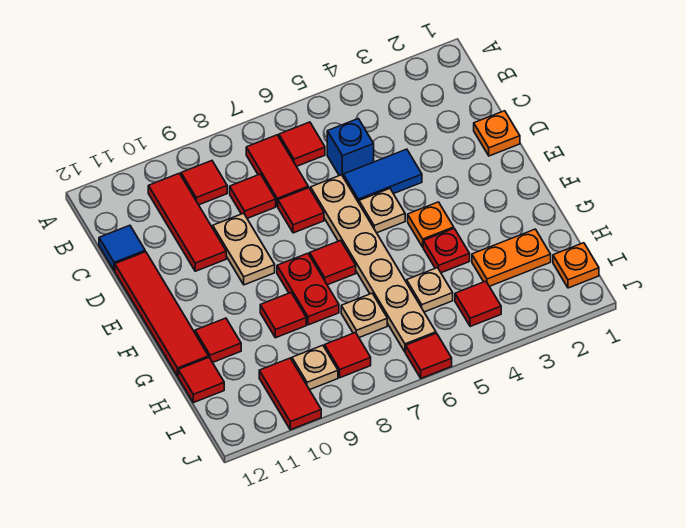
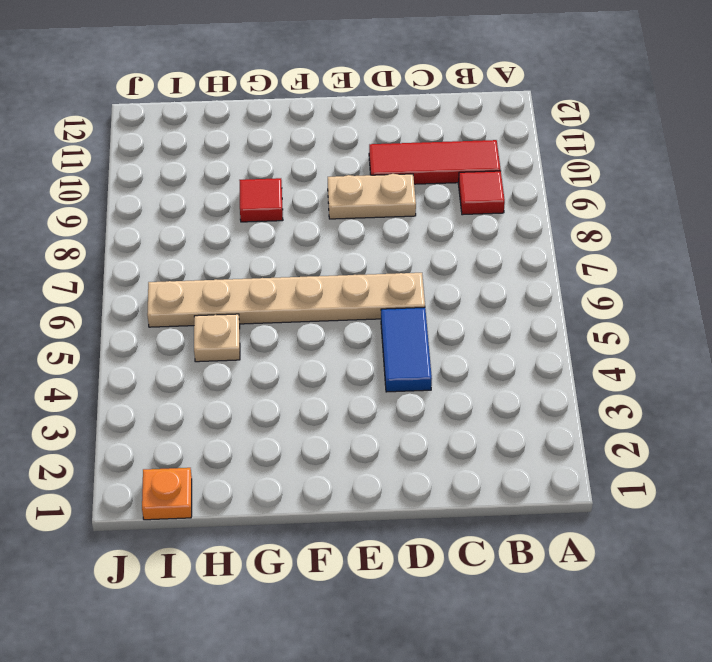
none -> red tile B6 level 1
none -> red tile B7:C7 level 1
none -> blue brick C5 level 1
none -> red tile C8 level 1

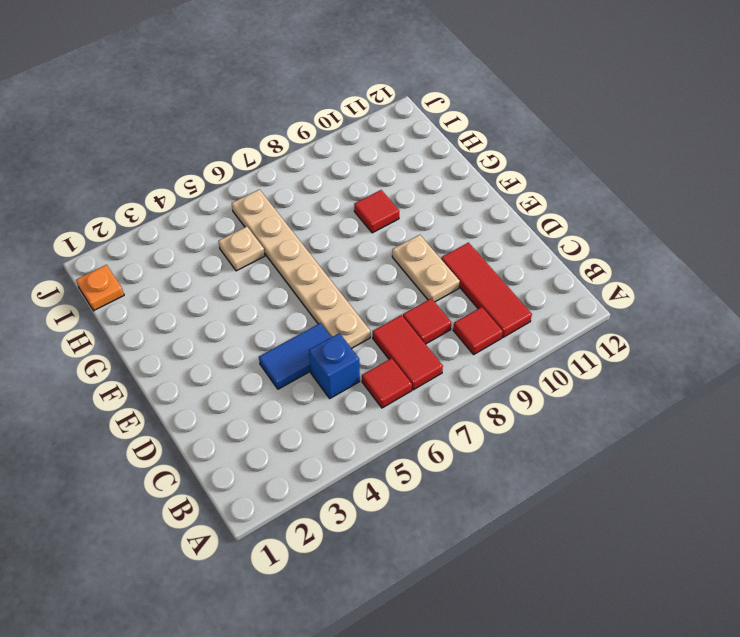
none -> blue tile C12 level 1
none -> orange plate D1 level 1
none -> red tile D7 level 1
none -> red tile D12:G12 level 1

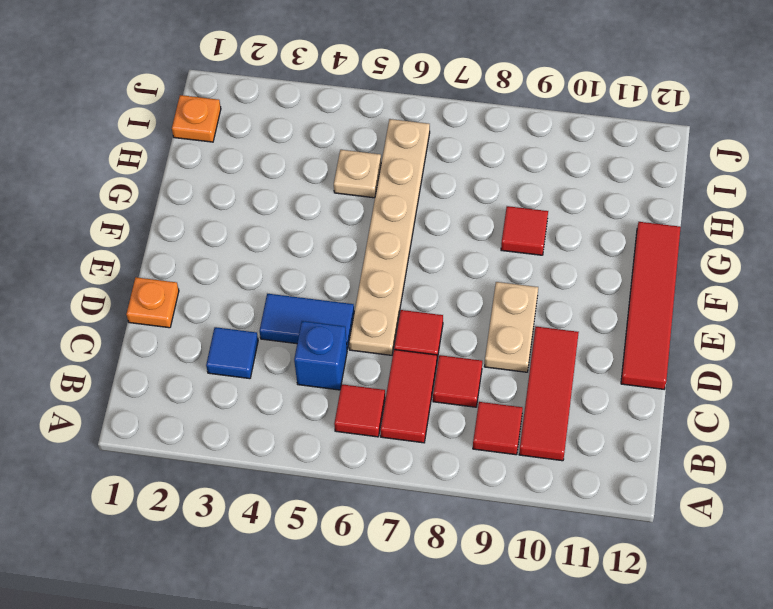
blue tile C3 level 1 -> blue tile C12 level 1
none -> tan plate E5 level 1
none -> orange plate F4 level 1
none -> red tile F7 level 1
none -> red plate F8:G8 level 1

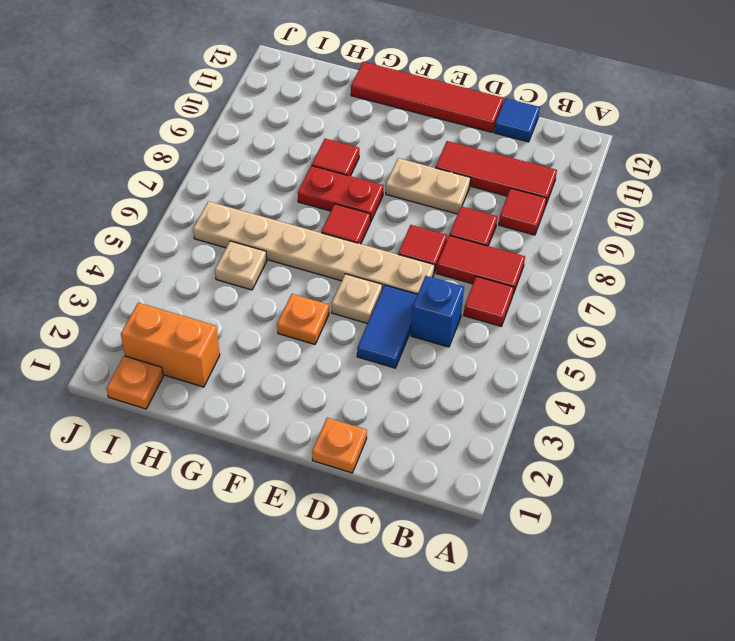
orange brick H2:I2 level 1 -> orange plate H2:H3 level 1
none -> red plate G4 level 1
none -> red tile G11 level 1
none -> tan plate H7 level 1
none -> red tile H12 level 1

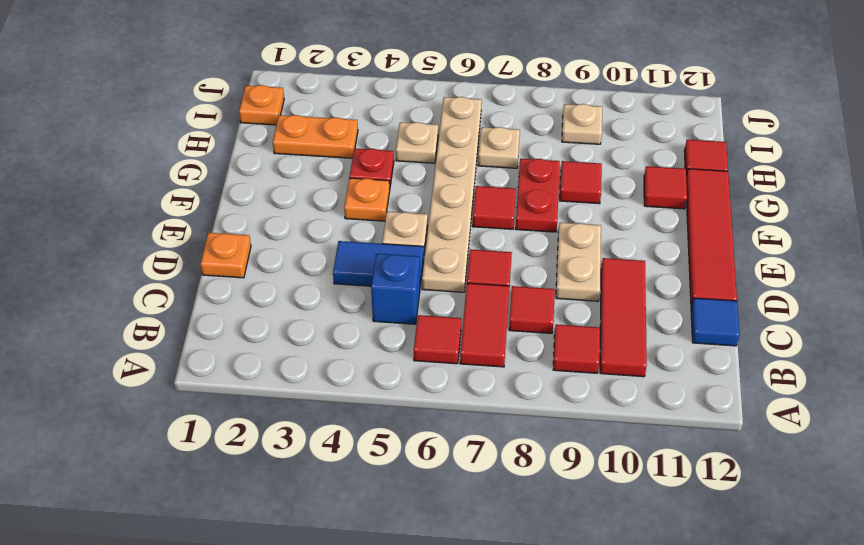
none -> red tile I4 level 1
none -> red tile I8 level 1
none -> red tile I10:J10 level 1
none -> red tile J6 level 1

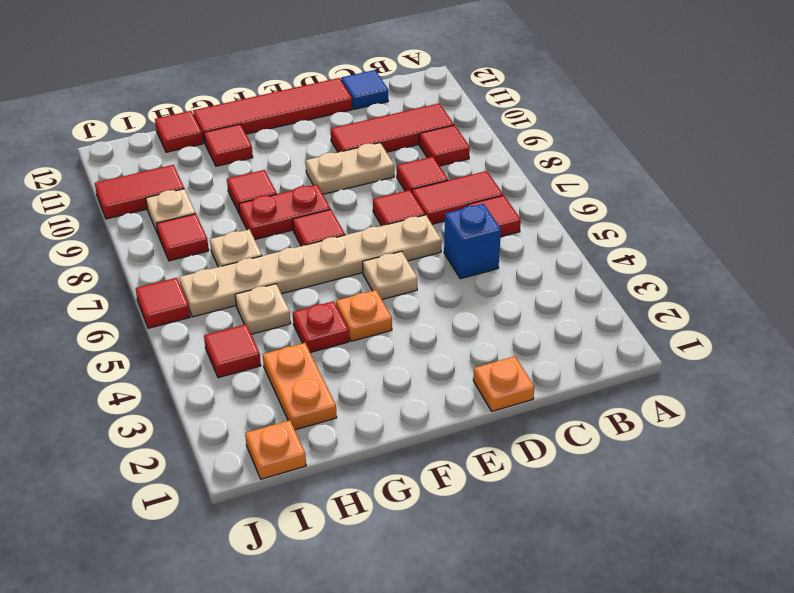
none -> blue tile D4:D5 level 1

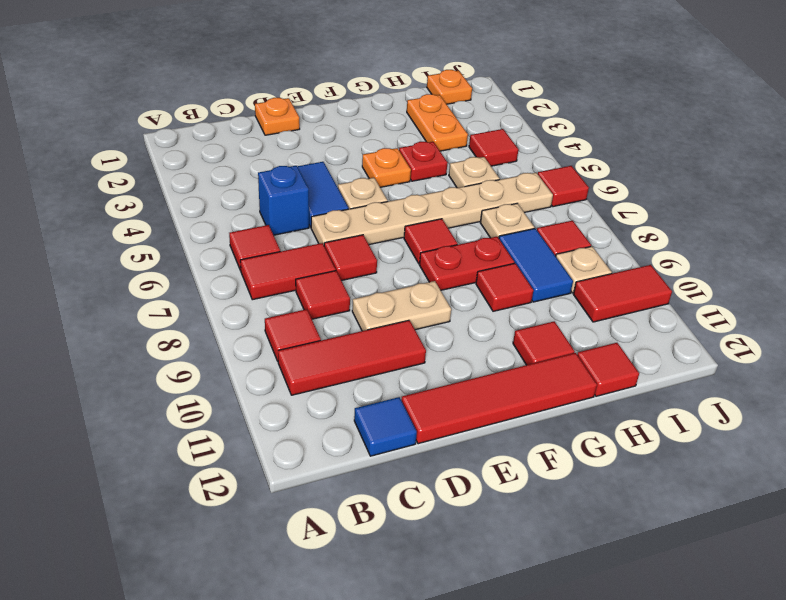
blue tile H8:H9 level 1 -> none

